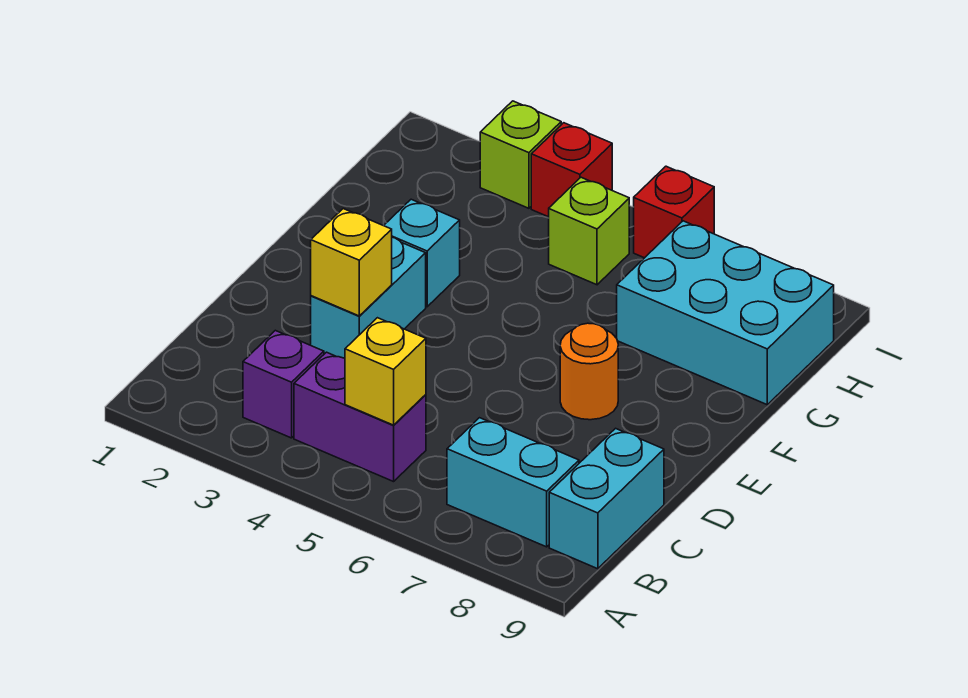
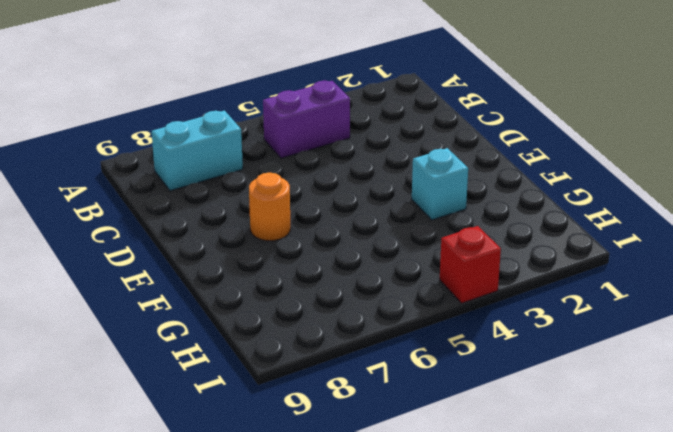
none -> purple brick B3 level 1
none -> cyan brick B9:C9 level 1
none -> cyan brick D3:E3 level 1

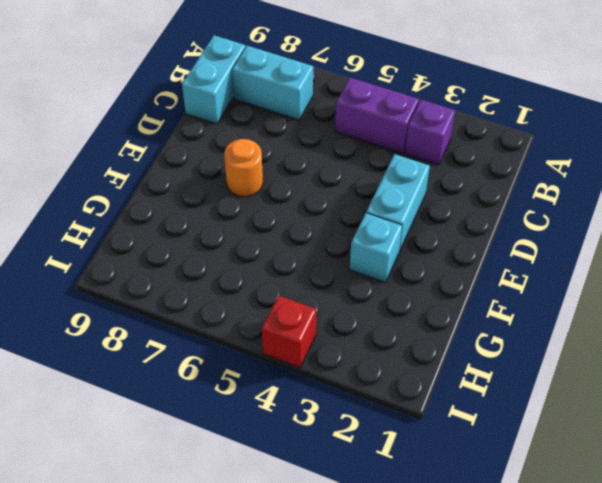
none -> cyan brick G7:H9 level 1
none -> lime brick H5 level 1
none -> lime brick I3 level 1

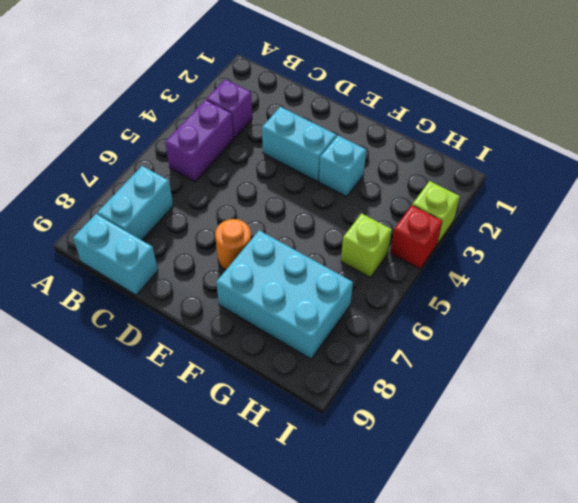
cyan brick F7:H8 level 1 -> cyan brick G7:H9 level 1
none -> red brick I6 level 1
none -> yellow brick B5 level 2
none -> yellow brick D3 level 2

